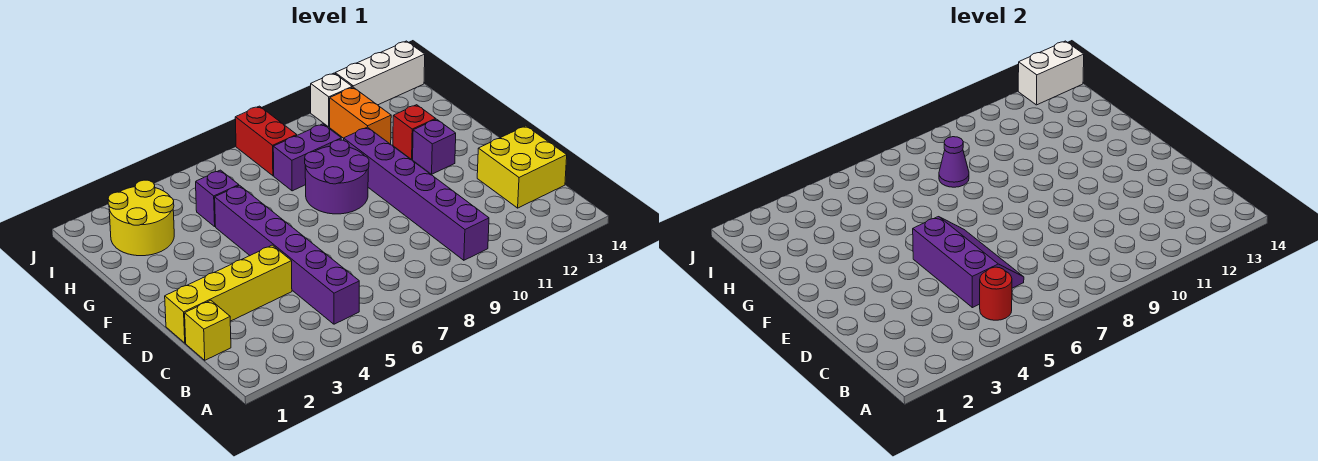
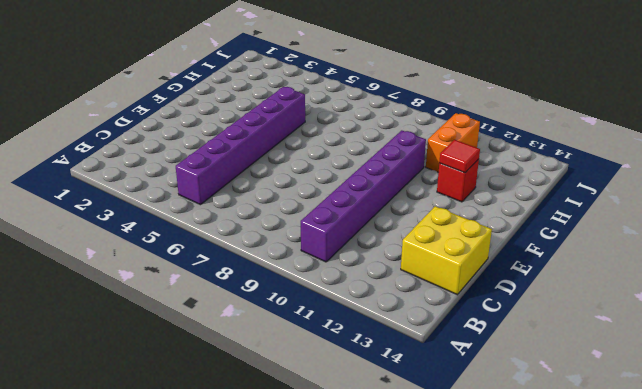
red tile G12 level 2 -> none
none -> yellow brick C1 level 1
none -> yellow brick D1:D4 level 1
none -> purple round brick F8:G9 level 1

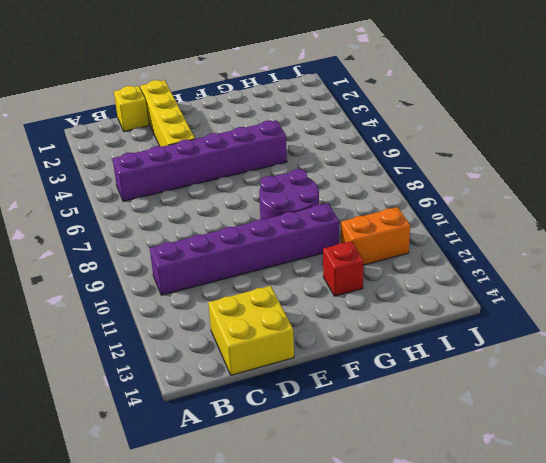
none -> purple brick F12 level 1
none -> yellow round brick H2:I3 level 1
none -> purple brick H5 level 1

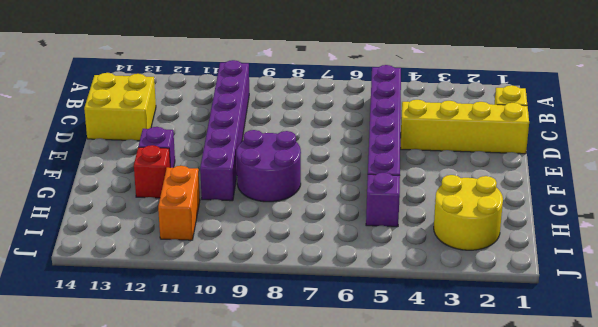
none -> purple brick H8:H9 level 1
none -> red brick I8:J8 level 1
none -> white brick J11 level 1

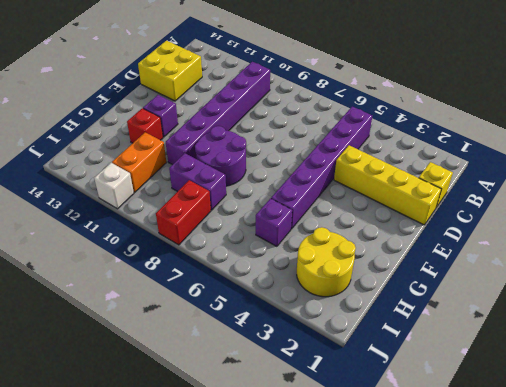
none -> white brick J12:J14 level 1
none -> red round brick B5 level 2
none -> purple slope C5:E6 level 2 top 5

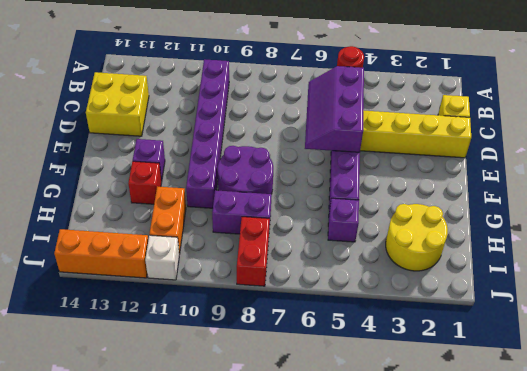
orange brick J12:J14 level 1 -> white brick J12:J14 level 1
none -> purple cone H8 level 2
none -> white brick J13:J14 level 2

